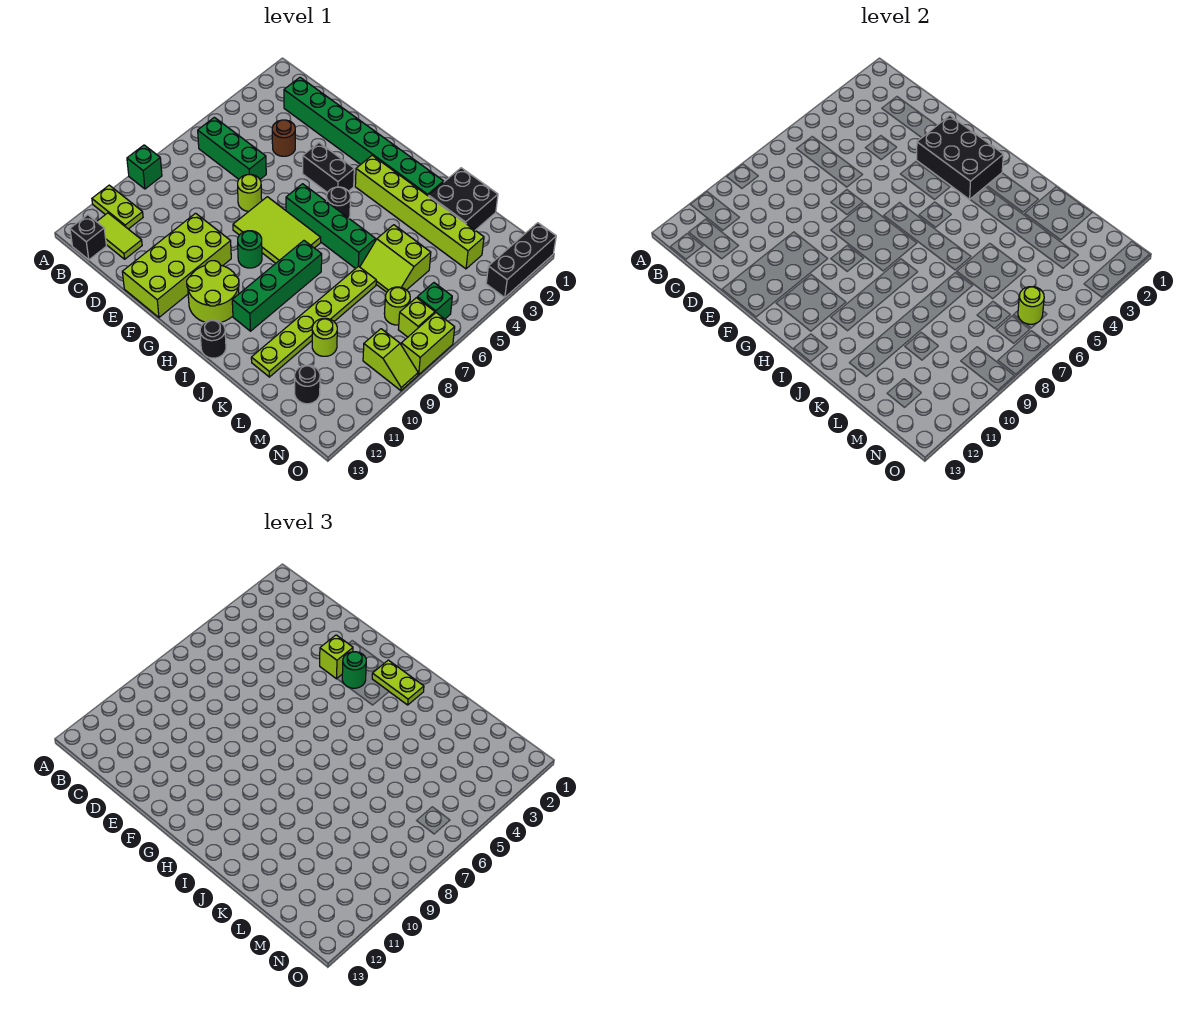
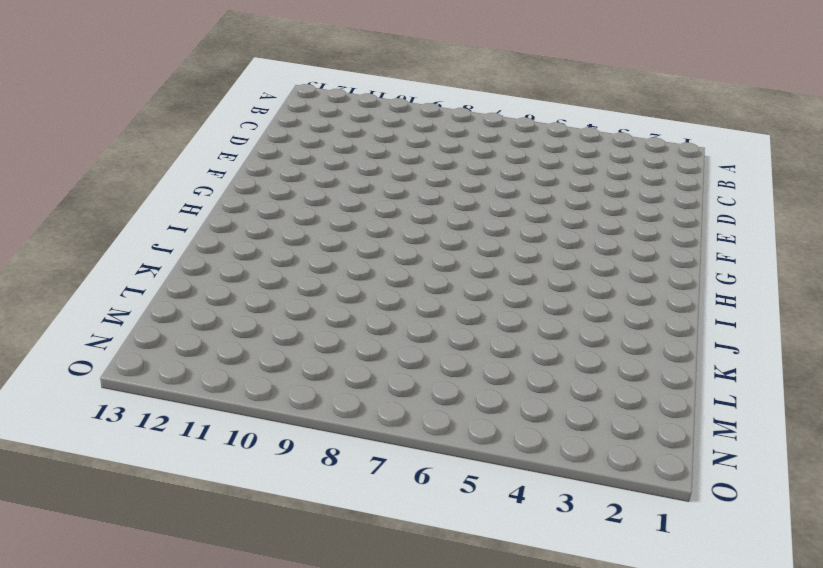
none -> green brick A9 level 1
none -> lime plate A11:B11 level 1
none -> green brick B6:D6 level 1
none -> lime tile B12:C12 level 1

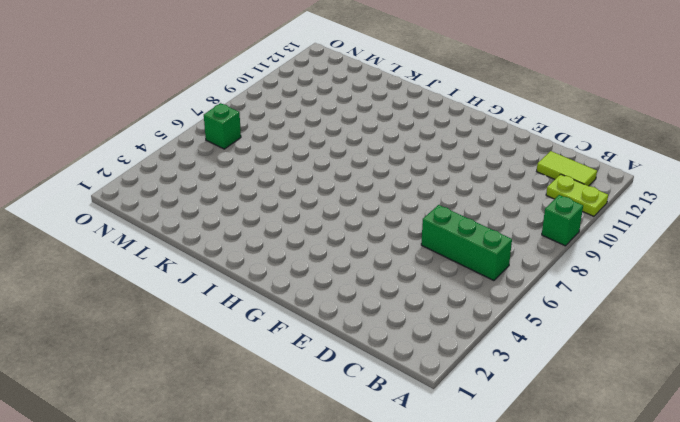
none -> black brick B13 level 1
none -> green brick C2:J2 level 1
none -> brown round brick D4 level 1
none -> lime round brick E7 level 1

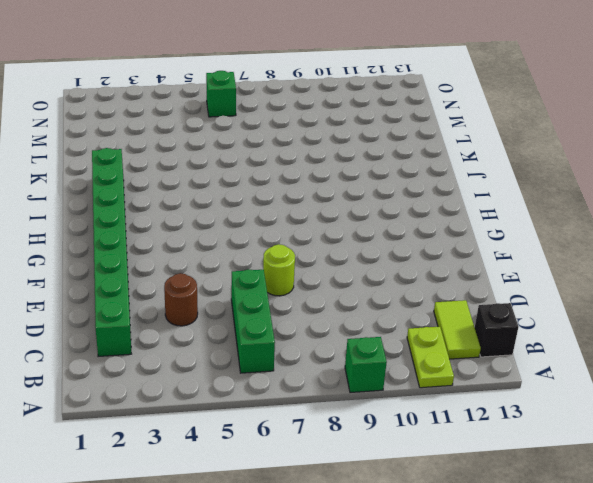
none -> lime brick E10:F13 level 1
none -> black brick F4:G4 level 1
none -> lime tile F7:H8 level 1
none -> green brick G6:J6 level 1

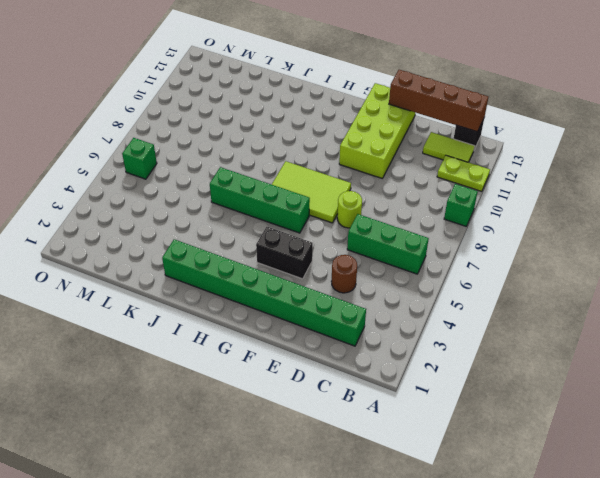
brown brick B13:E13 level 2 -> none
none -> green round brick G9 level 1
none -> lime round brick G11:H12 level 1
none -> lime brick H3:M3 level 1
none -> black round brick H5 level 1

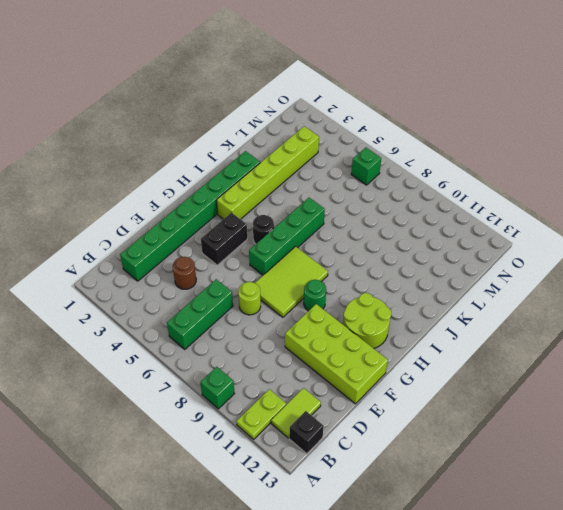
none -> green brick I8:I11 level 1
none -> black round brick I13 level 1
none -> black brick K1:L2 level 1
none -> lime slope K5:L6 level 1 top 5

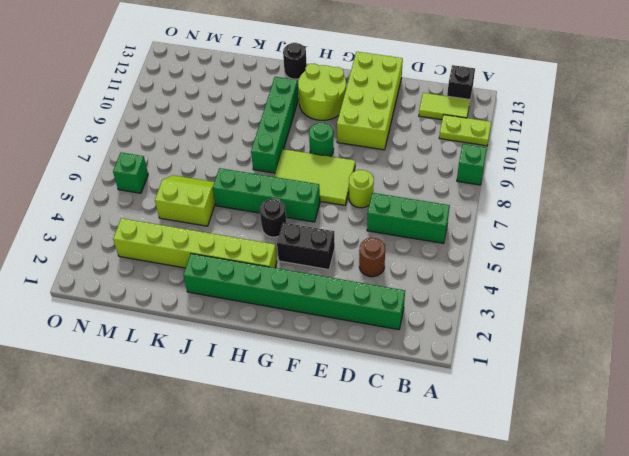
none -> black brick K1:L2 level 1
none -> lime plate K7:K12 level 1
none -> lime round brick L10 level 1
none -> lime round brick M7 level 1

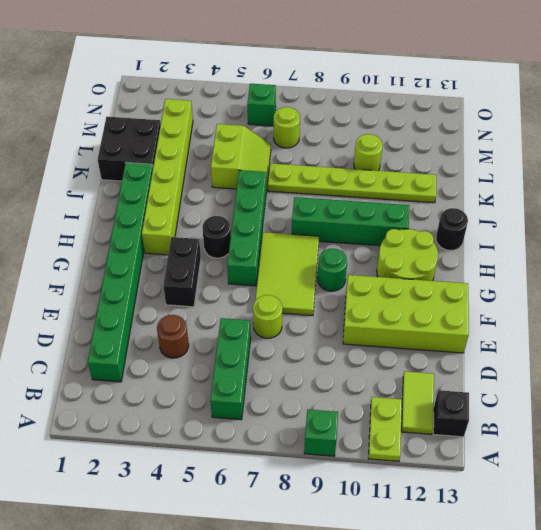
none -> black round brick M12 level 1
none -> lime brick N7 level 1
none -> lime slope N9:O9 level 1 top N
none -> black brick O1:O3 level 1

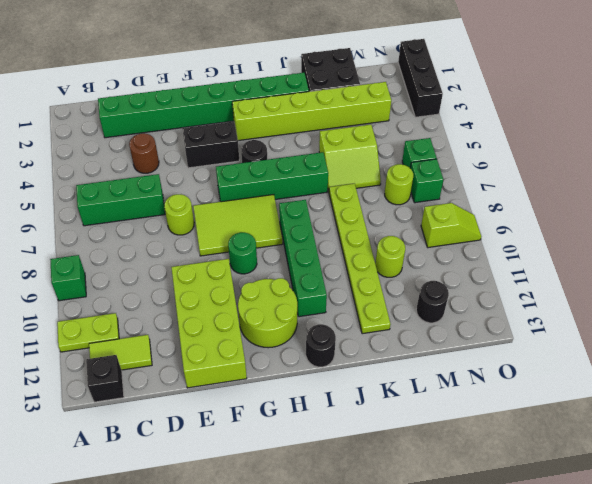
green brick N7 level 1 -> lime brick N7 level 1
none -> lime brick O7:O8 level 1
none -> black brick F2:H3 level 2
none -> lime round brick N6 level 2
none -> lime brick F3 level 3

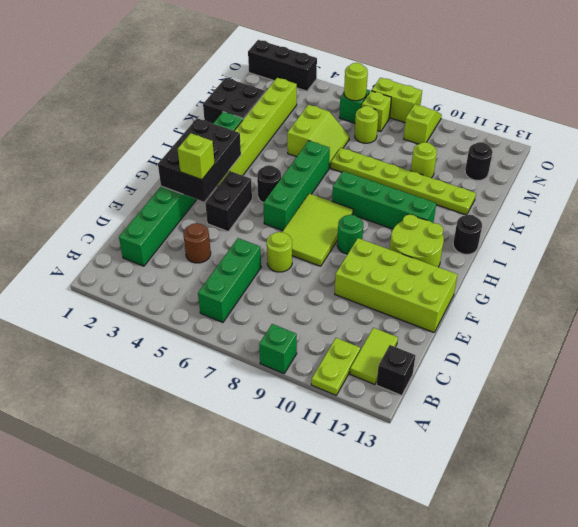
none -> green round brick G3 level 3
none -> lime plate H2:I2 level 3

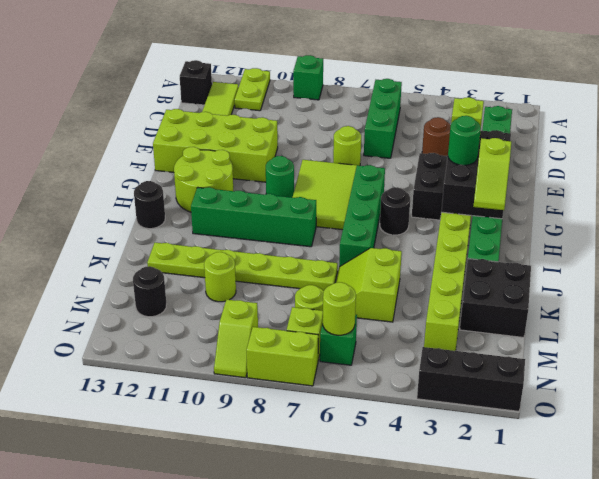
lime slope H2:I2 level 3 top H -> lime plate H2:I2 level 3

